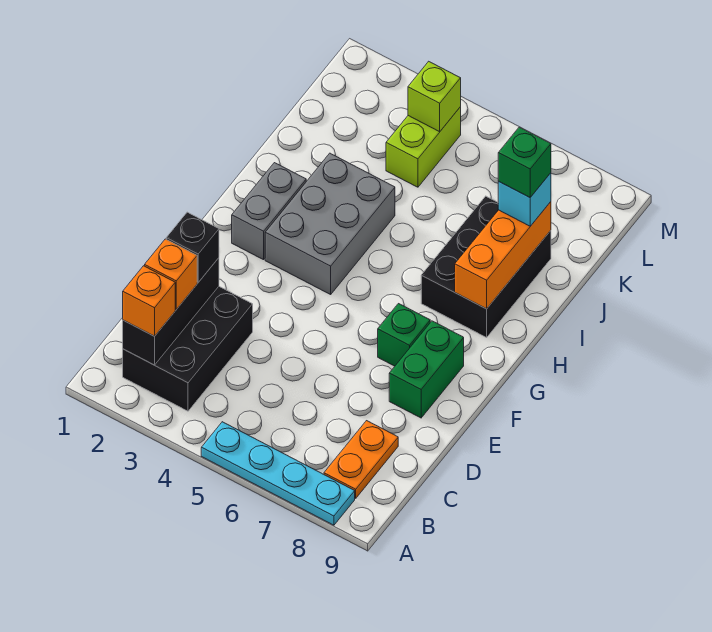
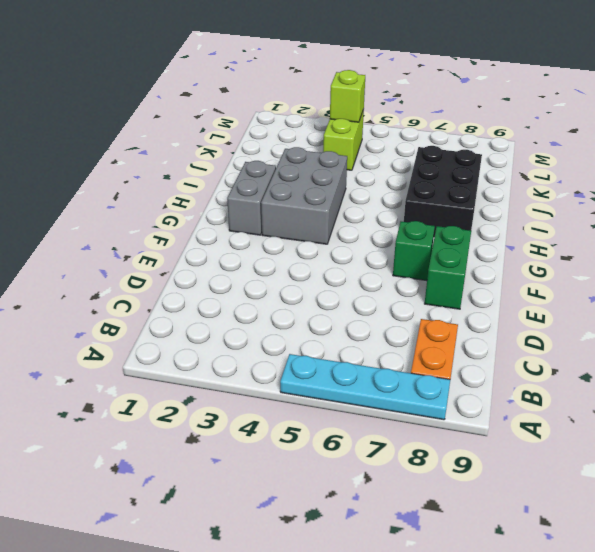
none -> black brick B2:D3 level 1
none -> black brick B2:D2 level 2
none -> orange brick H8:J8 level 2

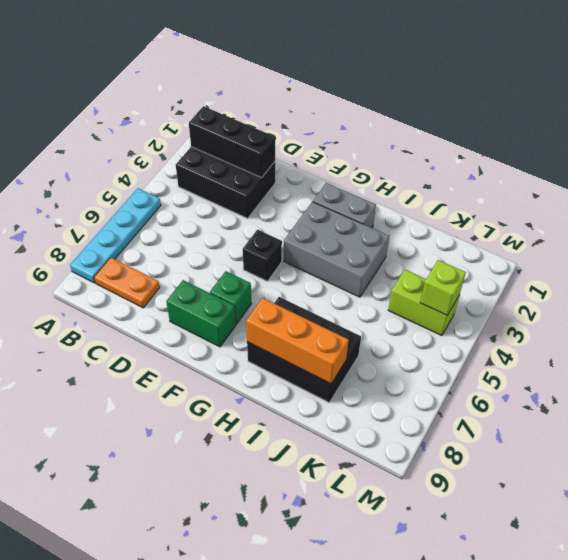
black brick F5 level 1 -> black brick D2 level 3
none -> orange brick B2 level 3
none -> orange brick C2 level 3
none -> cyan brick J8 level 3

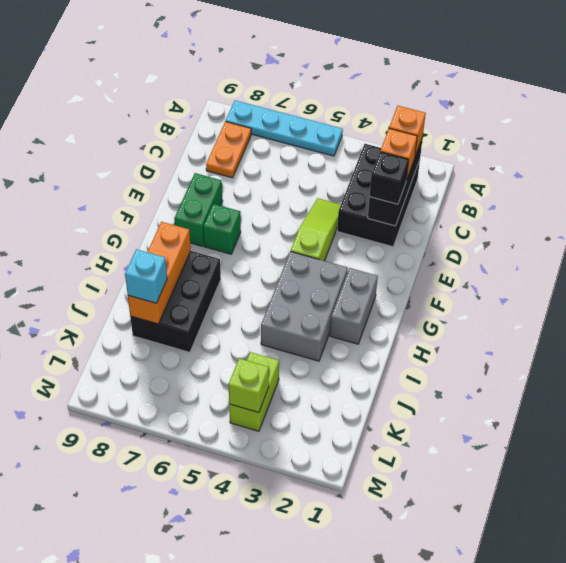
lime slope D4:F4 level 1 top F -> none
none -> green brick J8 level 4

